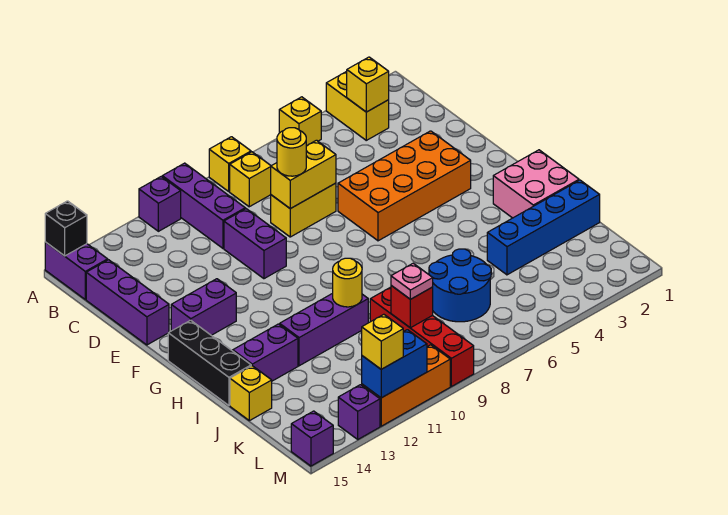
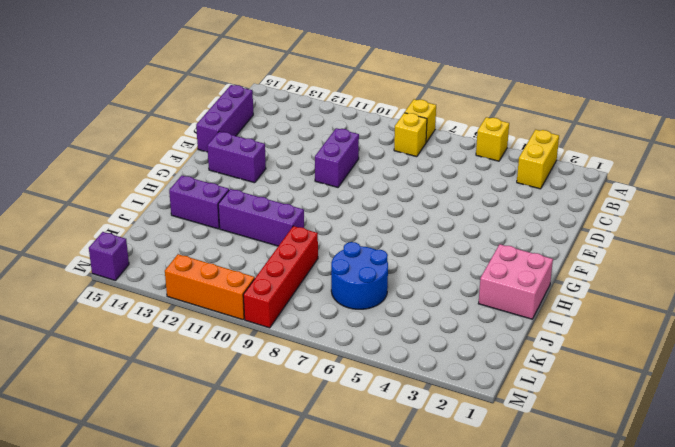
none -> purple brick A10:C10 level 1
none -> purple brick A11 level 1
none -> purple brick A15:B15 level 1
none -> yellow brick D7:D8 level 1

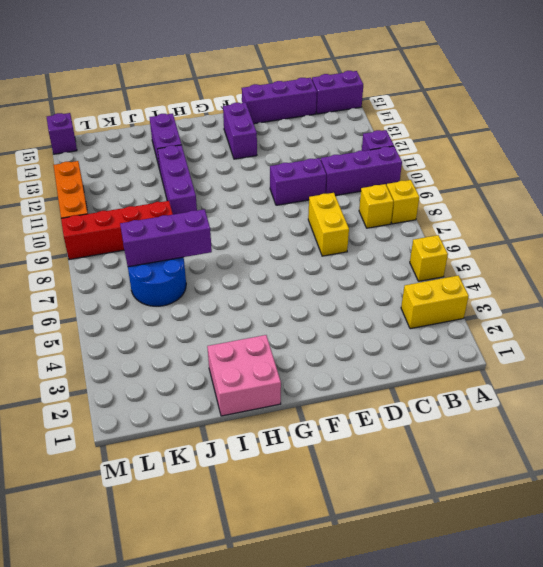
purple brick I7:K7 level 2 -> none
none -> orange brick E3:F6 level 1
none -> black brick G15:I15 level 1
none -> blue brick J1:J4 level 1
none -> yellow brick J15 level 1

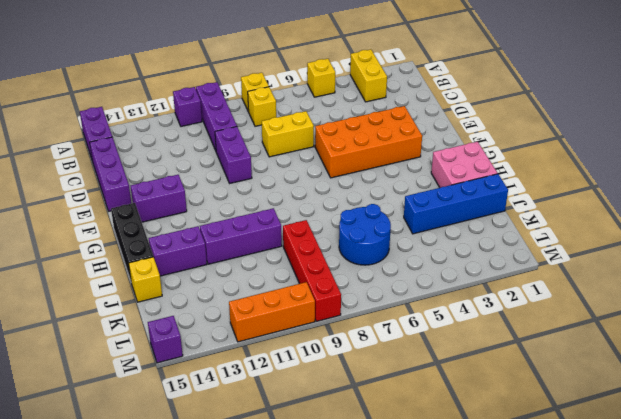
none -> purple brick M13 level 1
none -> black brick A15 level 2
none -> yellow brick B3 level 2
none -> yellow brick D7:D8 level 2

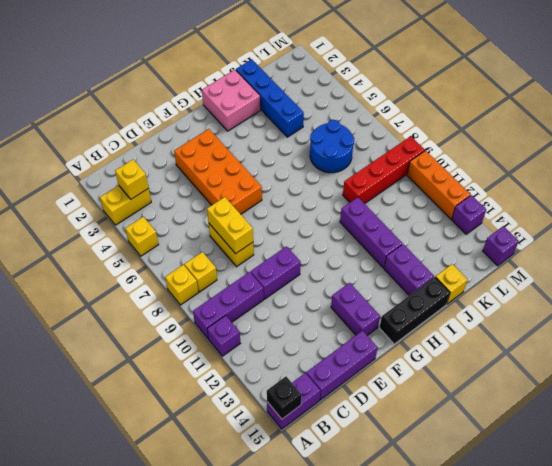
none -> yellow round brick I10 level 2
none -> red brick K9 level 2
none -> blue brick M11:M12 level 2
none -> yellow round brick D8 level 3

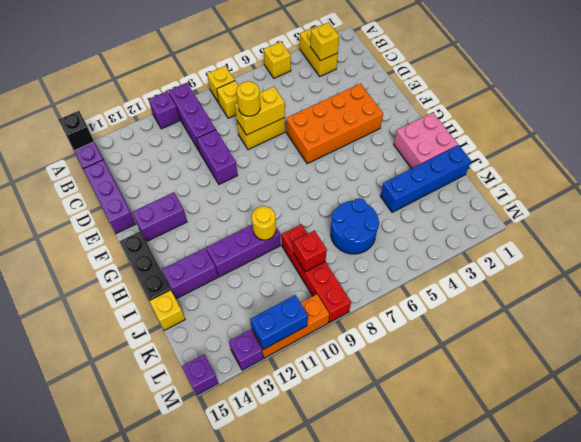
none -> pink plate K9 level 3
none -> yellow brick M12 level 3

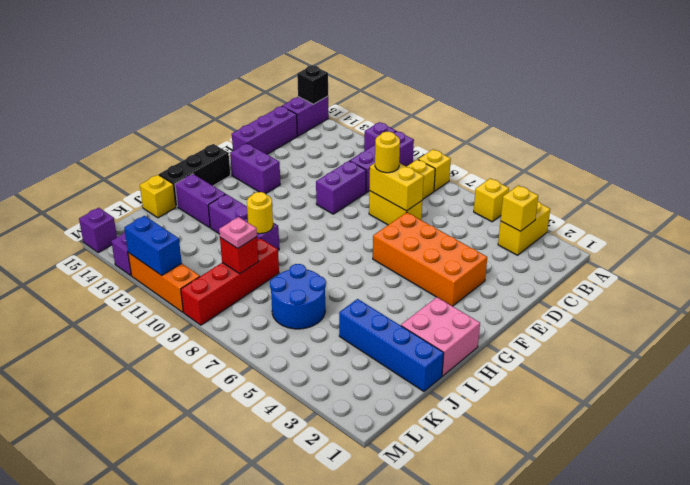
none -> yellow brick M12 level 3

